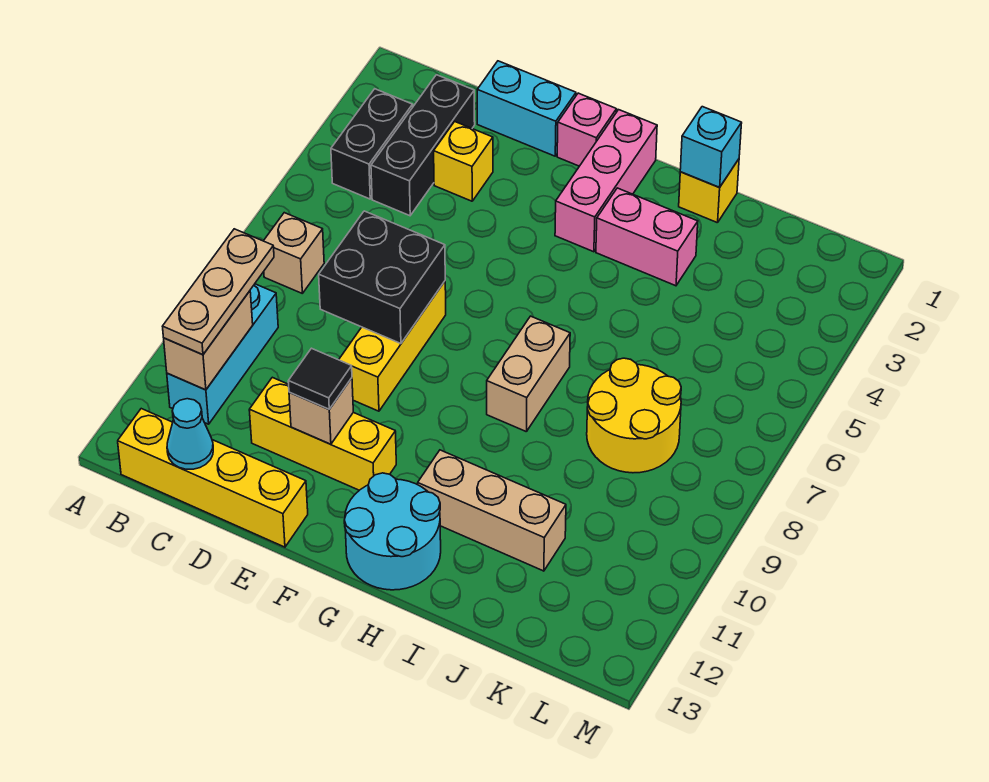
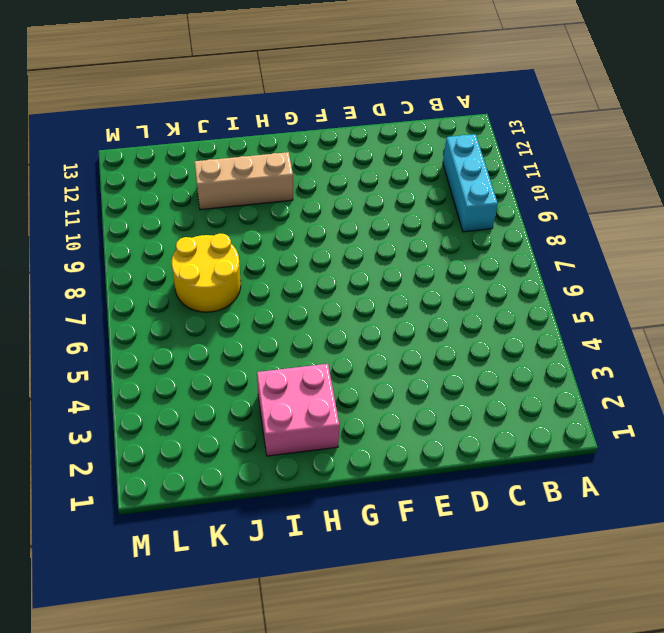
pink brick H2:I3 level 1 -> pink brick H3:I3 level 1
none -> black brick B3:B4 level 1
none -> tan brick B7 level 1
none -> yellow brick B13:E13 level 1

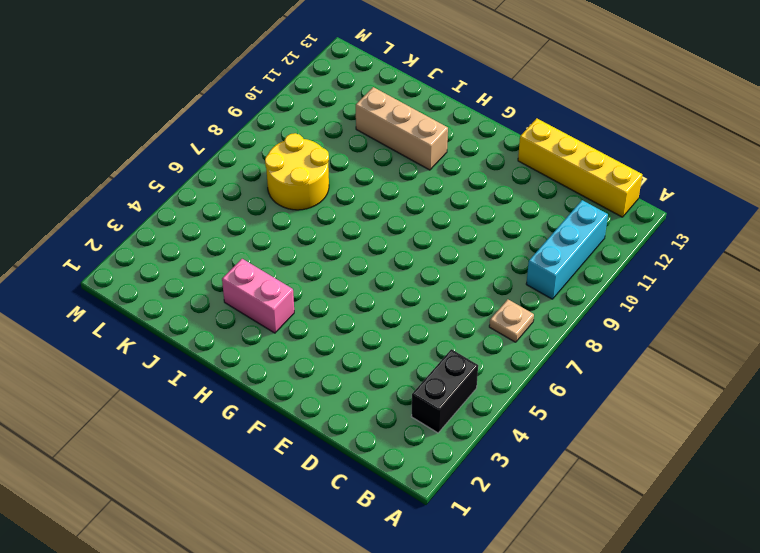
tan plate B7 level 1 -> tan brick B7 level 1
none -> black brick C2:C4 level 1
none -> cyan brick D1:E1 level 1
none -> yellow brick D3 level 1

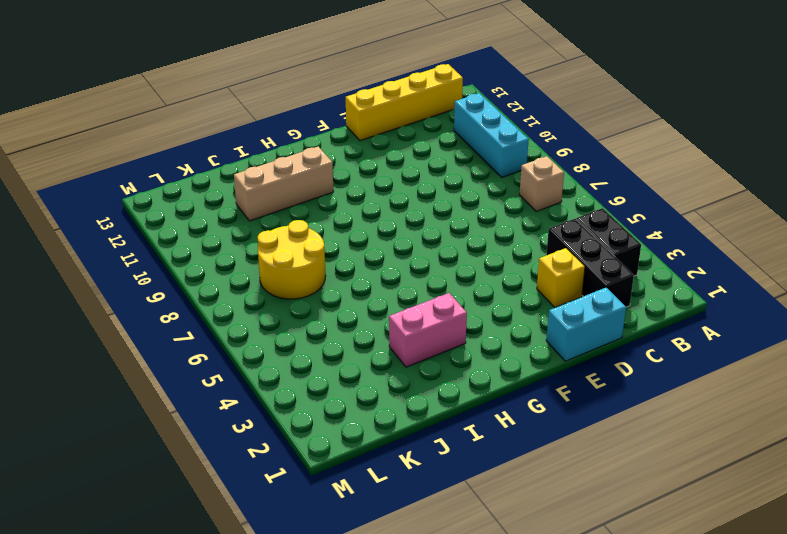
none -> yellow brick D11:F11 level 1
none -> yellow brick E7:E9 level 1
none -> pink brick F1 level 1

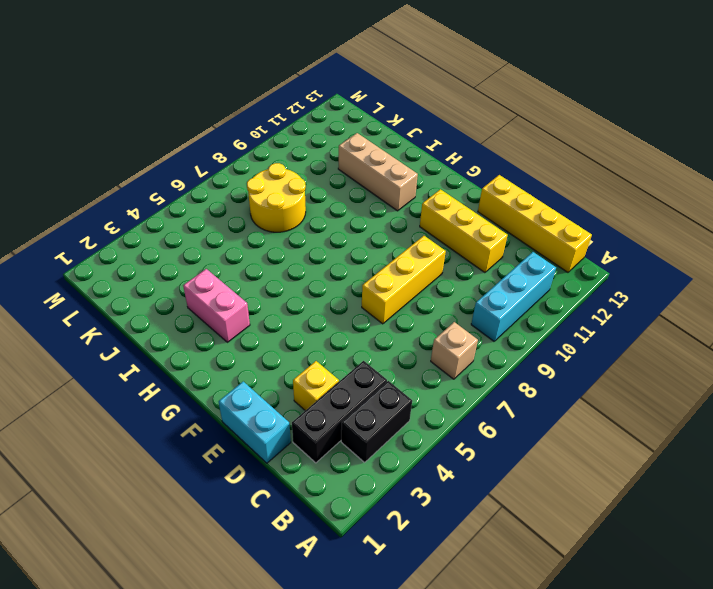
none -> pink brick F1 level 1
none -> pink brick G1:G3 level 1
none -> cyan round brick G12:H13 level 1

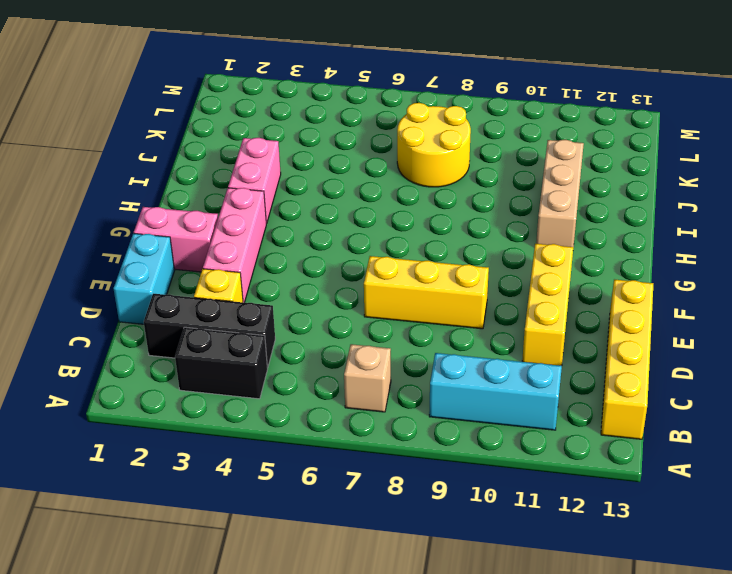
pink brick E3:G3 level 1 -> pink brick G1:G3 level 1
pink brick F1:F2 level 1 -> pink brick F1 level 1
none -> cyan round brick G12:H13 level 1
none -> tan brick H7:H8 level 1
none -> yellow brick I1 level 1

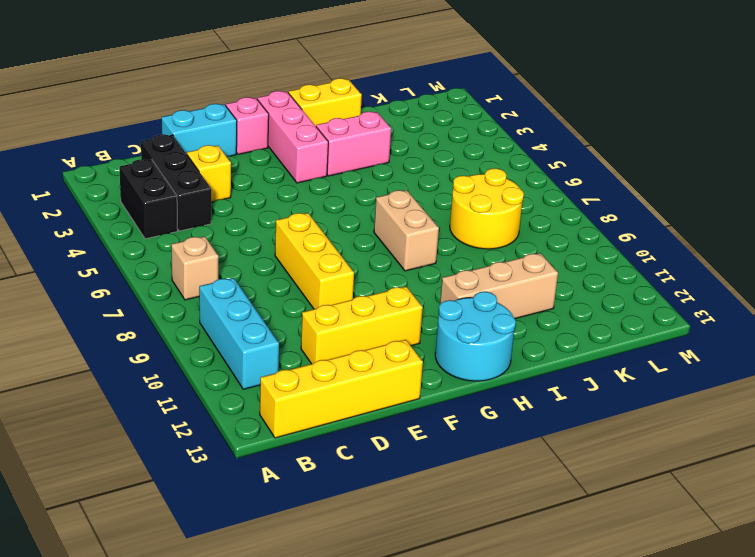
yellow brick H1:I1 level 1 -> yellow brick I1 level 1
none -> tan brick B10:B11 level 2
none -> cyan cone C13 level 2
none -> black brick D7:E8 level 2

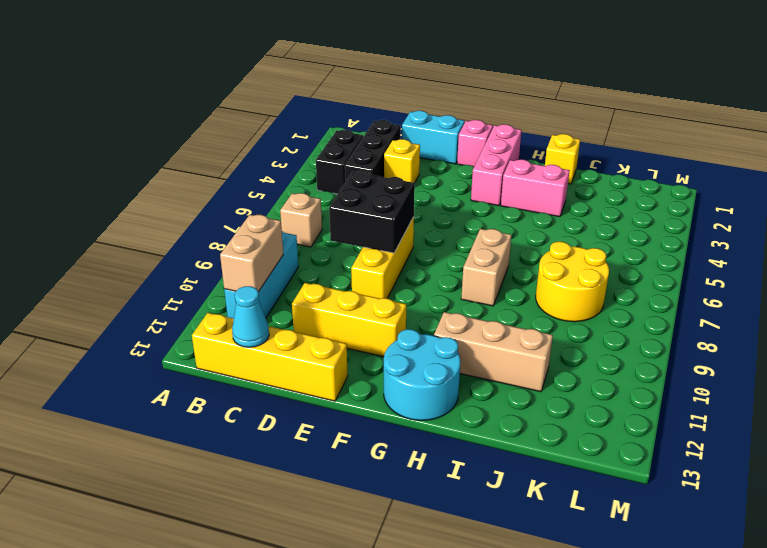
none -> tan brick E11 level 2
none -> cyan brick I1 level 2
none -> tan plate B9:B11 level 3

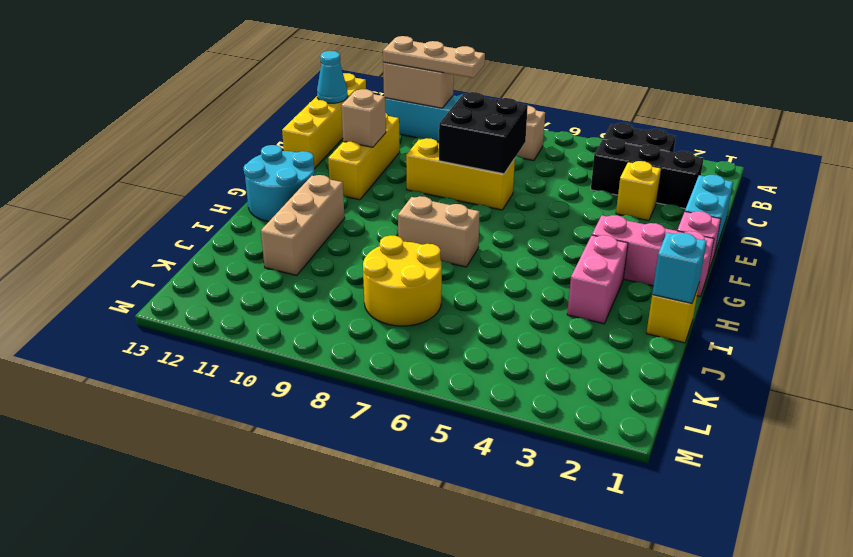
none -> black tile E11 level 3

